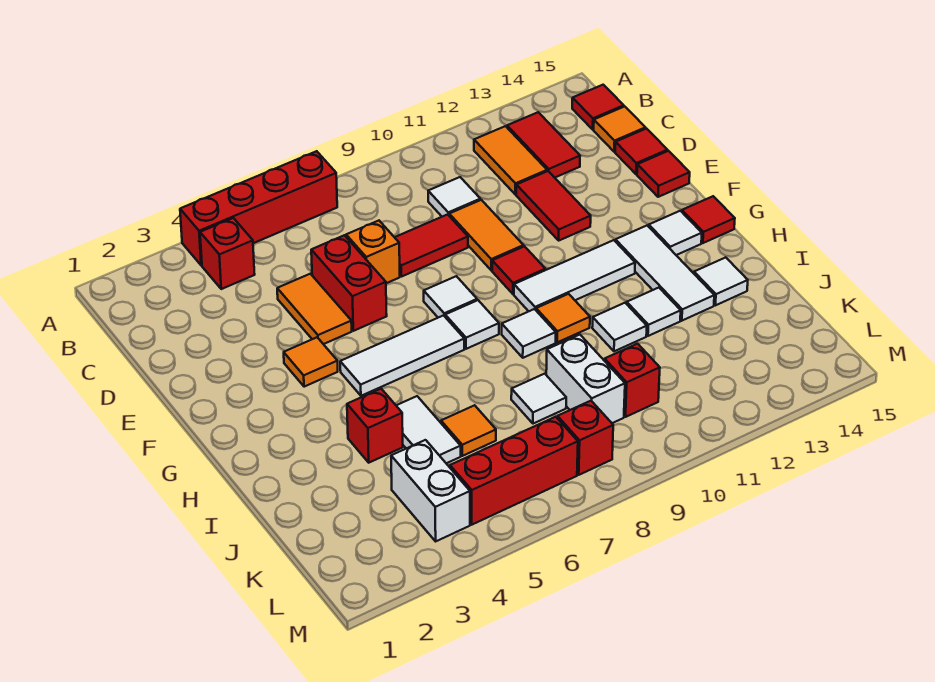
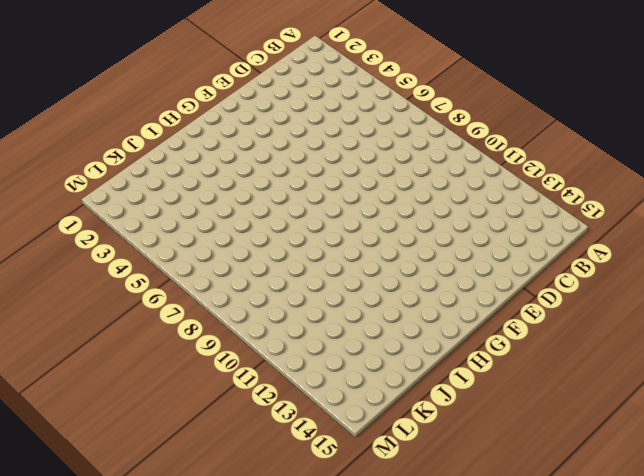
none -> red brick A4:A7 level 1
none -> red brick B4 level 1
none -> orange tile B12:C12 level 1
none -> red tile B13:C13 level 1

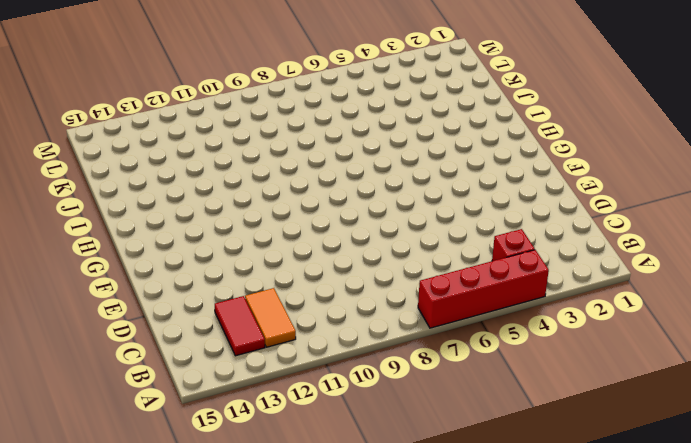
none -> red tile B15 level 1
none -> white tile C10 level 1
none -> orange tile C15 level 1
none -> orange tile D5:E5 level 1

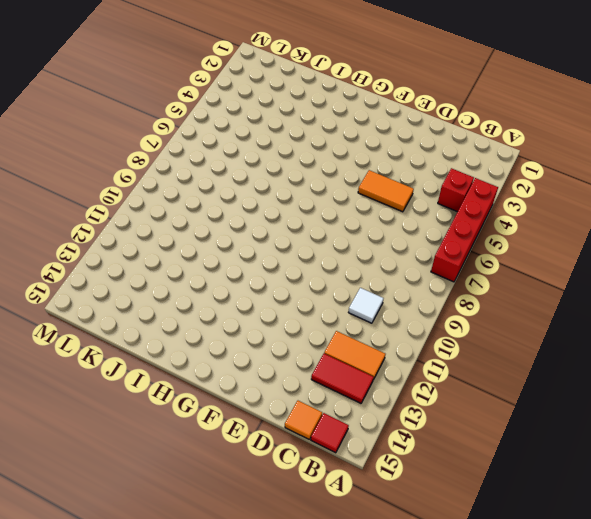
none -> red brick D6:E6 level 1
none -> orange brick D7 level 1
none -> red tile D8:D9 level 1
none -> orange tile D10:E10 level 1

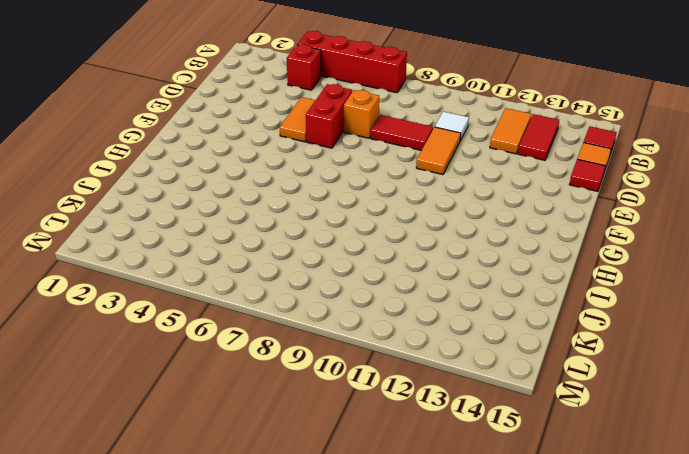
none -> red tile D12:E12 level 1
none -> red tile E15 level 1
none -> orange tile F4 level 1
none -> white tile F8 level 1

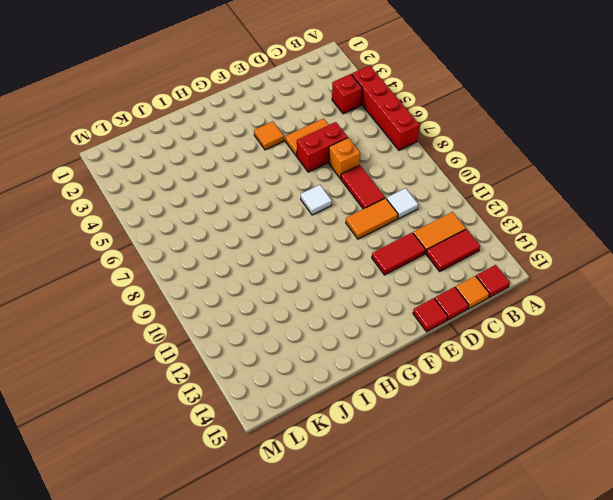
none -> red tile F10 level 1
none -> white tile G5:G7 level 1
none -> white tile G8 level 1
none -> white tile G10:G12 level 1

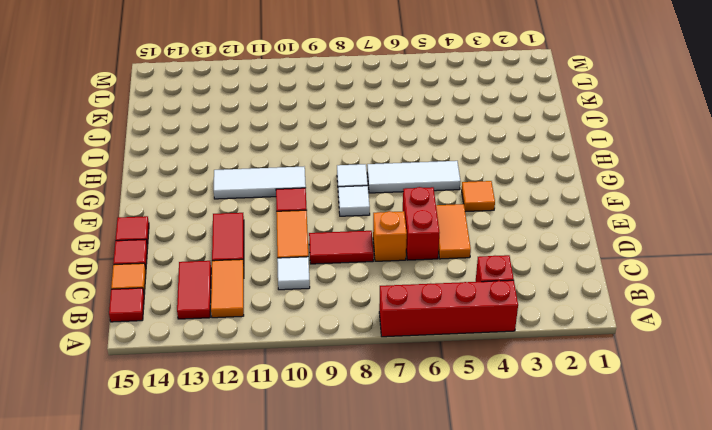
none -> white tile G13:I13 level 1
none -> white tile G14 level 1
none -> red tile G15 level 1
none -> white tile H9 level 1

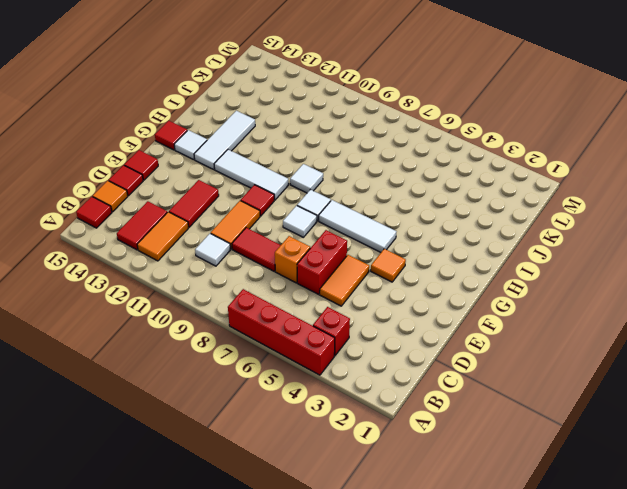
none -> orange tile H10 level 1
none -> red brick I4 level 1
none -> white tile I5:J5 level 1
none -> white tile I11 level 1

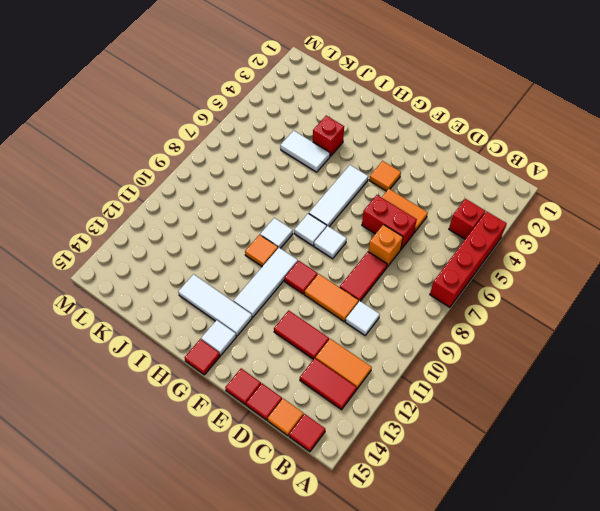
none -> white tile I11 level 1
none -> white tile I12 level 1
none -> white tile I14 level 1
none -> orange tile J6 level 1

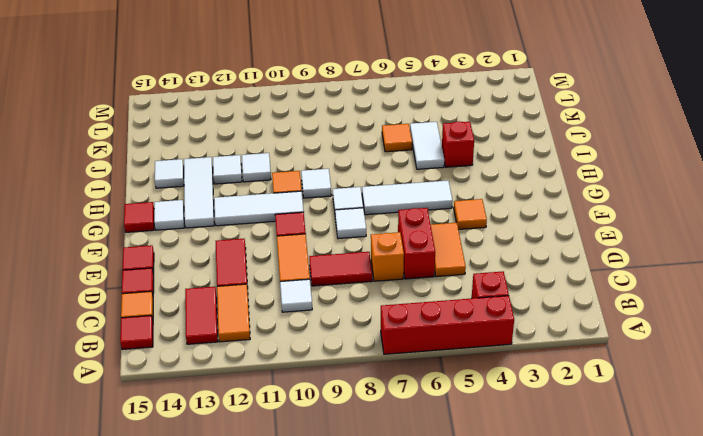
none -> white tile J8 level 1
none -> white brick J9:K9 level 1
none -> white brick K4:L4 level 1
none -> red brick K10 level 1

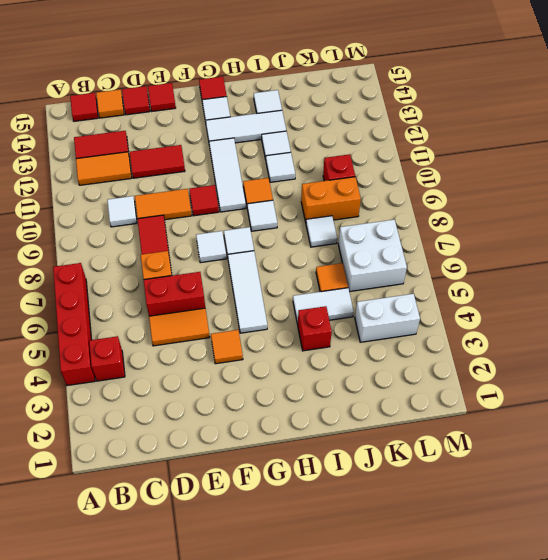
orange brick J9:K9 level 1 -> white brick J9:K9 level 1
white brick K6:L7 level 1 -> red brick L5:L7 level 1
none -> red brick L8 level 1

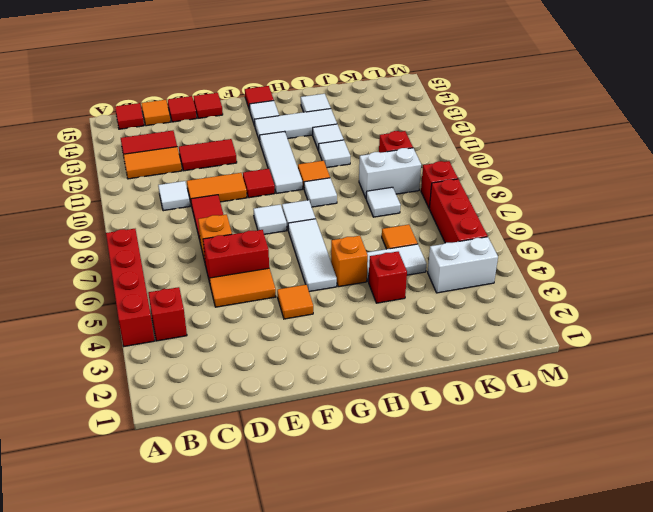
orange brick H5 level 1 -> none

